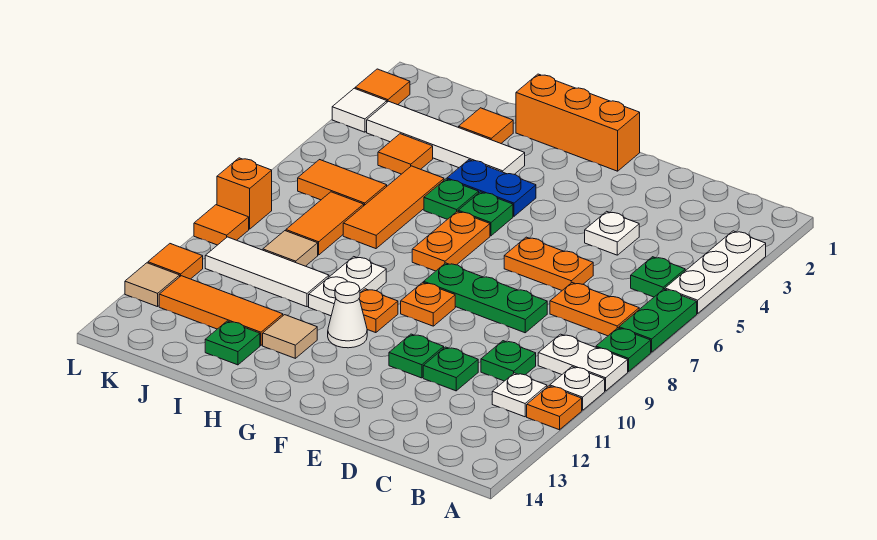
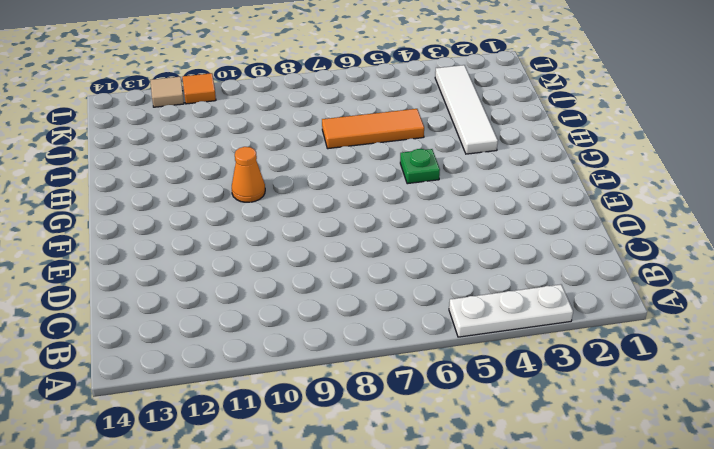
orange cone G10 level 1 -> orange plate G10 level 1
none -> green plate A6:A7 level 1
none -> green plate A8 level 1
none -> white plate A9:B9 level 1
none -> white plate A10 level 1

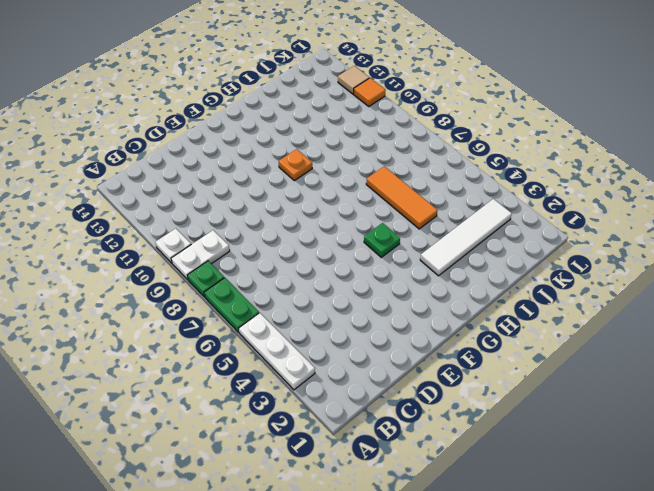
none -> orange plate A11 level 1
none -> green plate B5 level 1
none -> orange plate B7:C7 level 1
none -> white plate B11 level 1

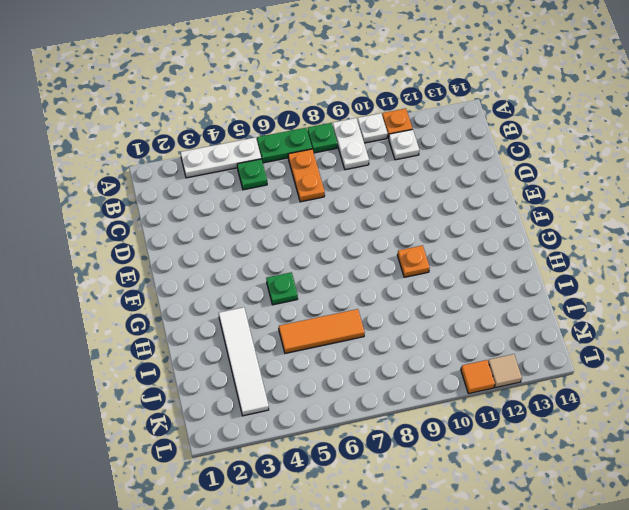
none -> green plate C10 level 1
none -> white plate D4 level 1
none -> orange plate D6:E6 level 1
none -> green plate D8:F8 level 1

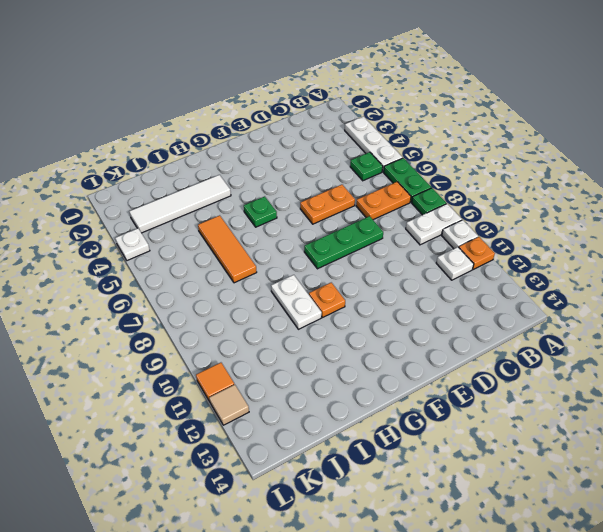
white plate L4 level 1 -> white plate D4 level 1
none -> green plate C10 level 1
none -> green plate D11 level 1
none -> green plate E11 level 1
none -> orange brick F1:H1 level 1

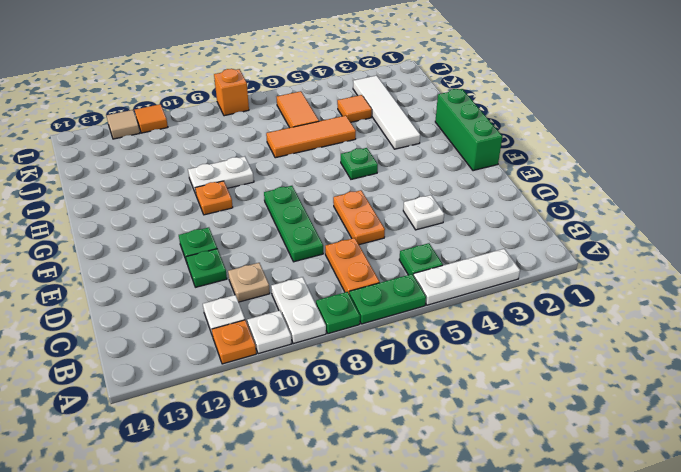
tan plate C10 level 1 -> green plate C10 level 1
green brick F1:H1 level 1 -> orange brick F1:H1 level 1
none -> orange plate F9 level 1
none -> blue plate G4:H4 level 1
none -> orange plate G6:G7 level 1
none -> white cone G11 level 1

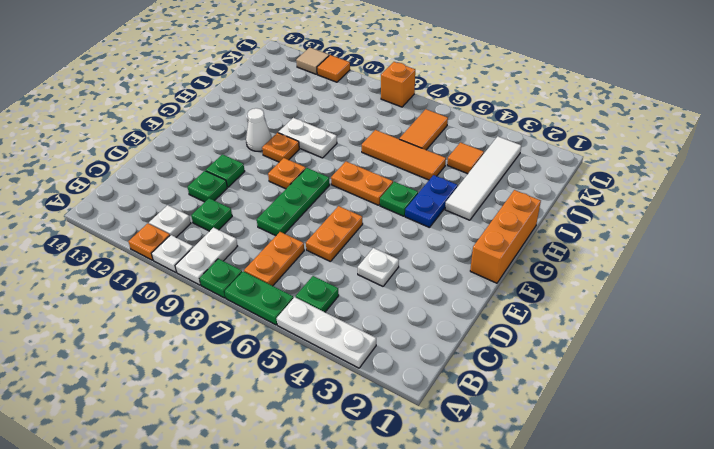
none -> green plate H5 level 1
none -> tan tile H12 level 1
none -> orange tile I2 level 1
none -> white tile I10:K10 level 1

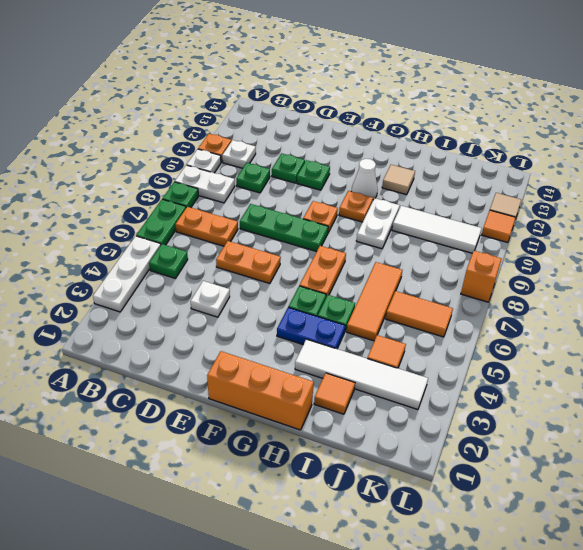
none -> orange tile I12:K12 level 1
none -> green plate I13 level 1
none -> orange tile J7:J8 level 1
none -> tan tile J9 level 1

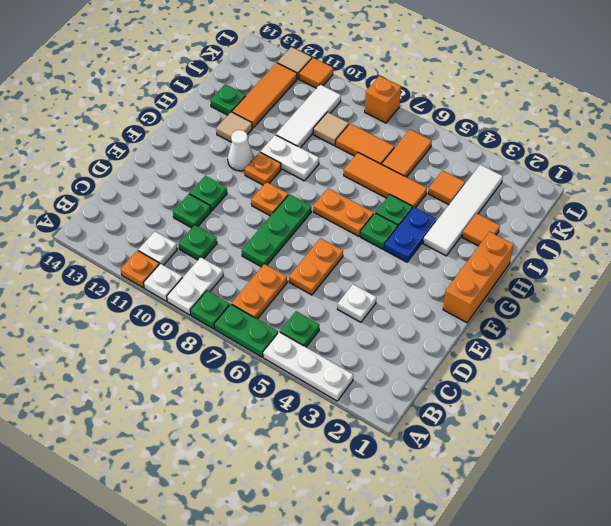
none -> orange tile L2 level 1
none -> white tile L3 level 1
none -> orange tile L9 level 1

